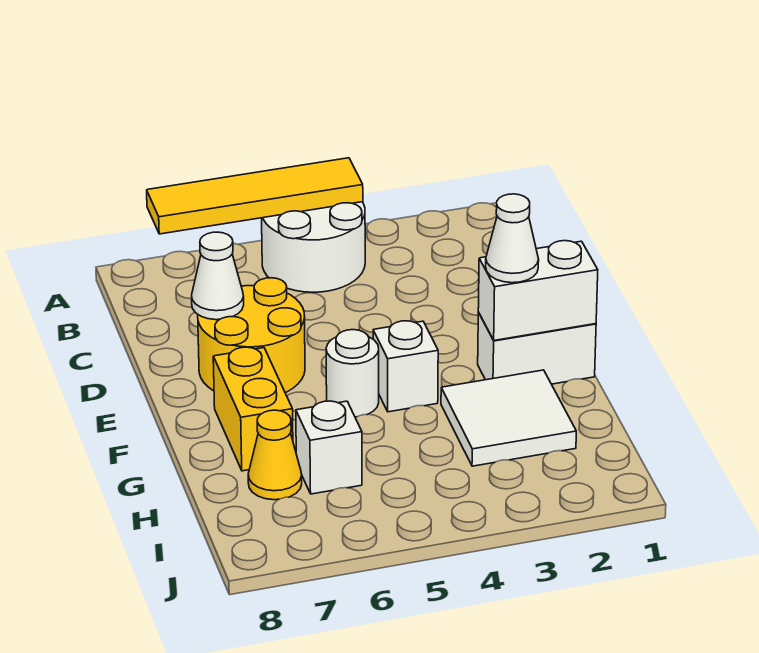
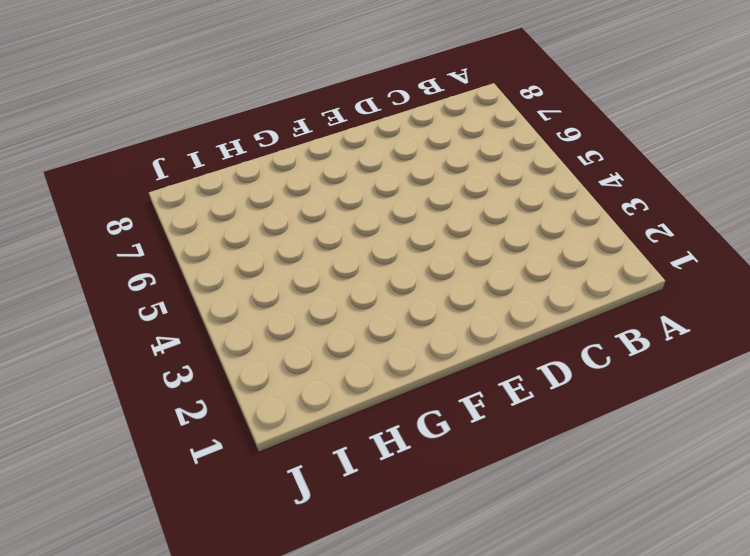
none -> white round brick A4:B5 level 1
none -> yellow round brick D6:E7 level 1
none -> white brick F1:F2 level 1

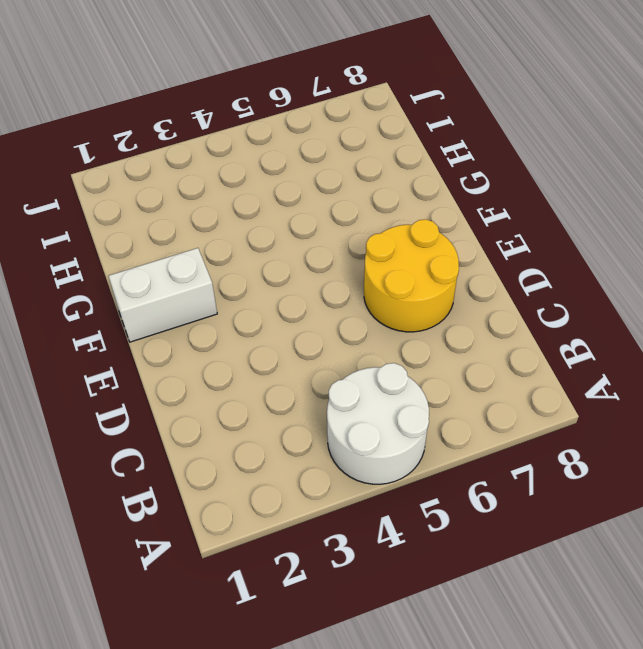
none -> white brick F4 level 1
none -> white round brick F5 level 1
none -> yellow brick F7:G7 level 1

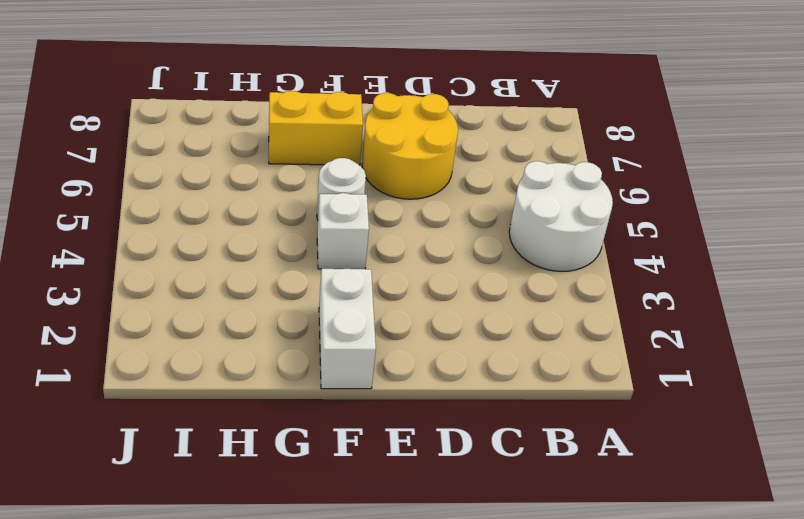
none -> white tile G2:H3 level 1
none -> white brick H6 level 1
none -> yellow cone H7 level 1

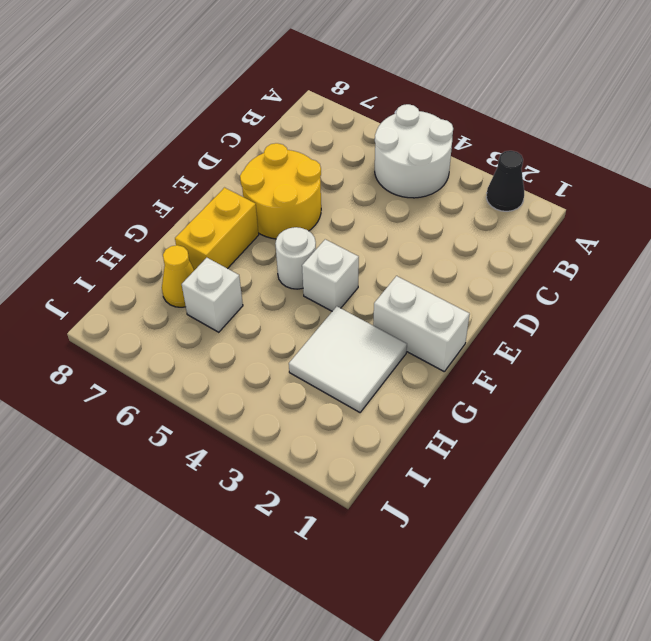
black cone A2 level 1 -> none
none -> yellow tile A4:A7 level 2
none -> white cone D7 level 2
none -> white brick F1:F2 level 2

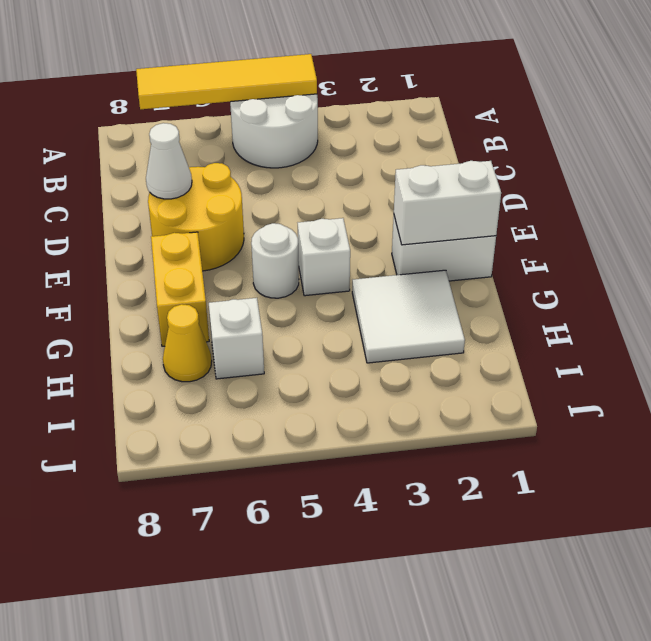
none -> white cone F2 level 3

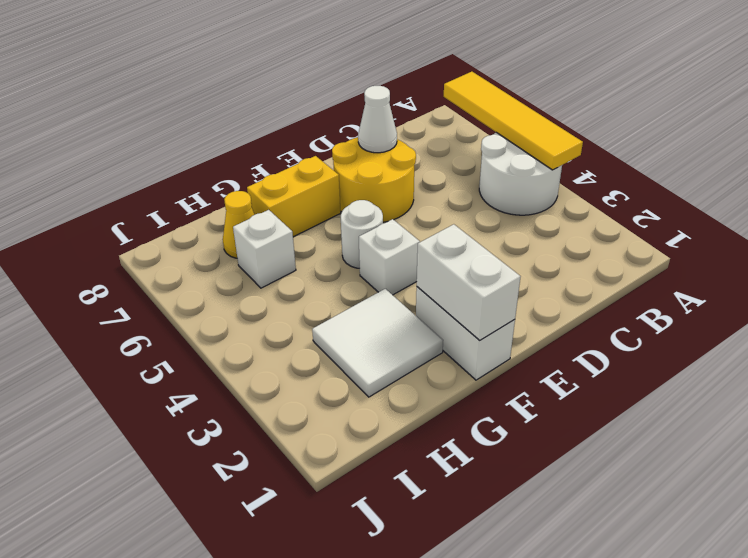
none -> white cone F2 level 3

